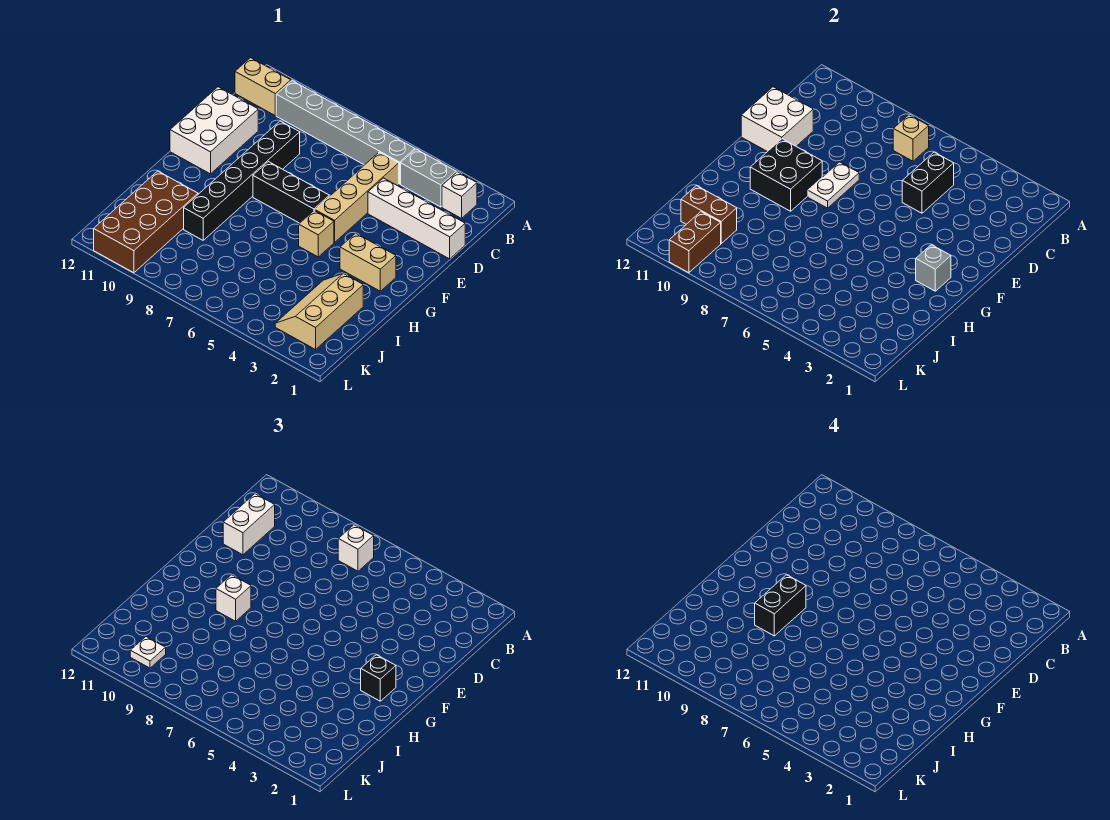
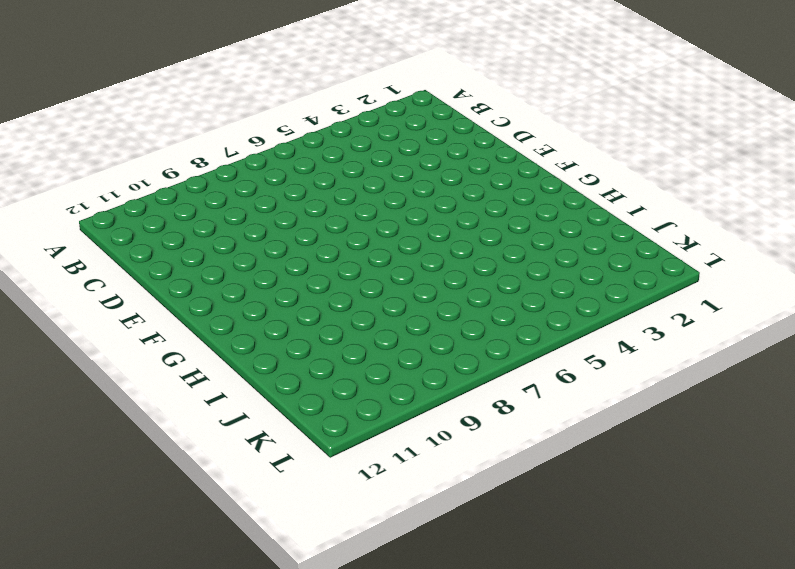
none -> white brick B2 level 1
none -> grey brick B3:B4 level 1
none -> grey brick B5:B10 level 1

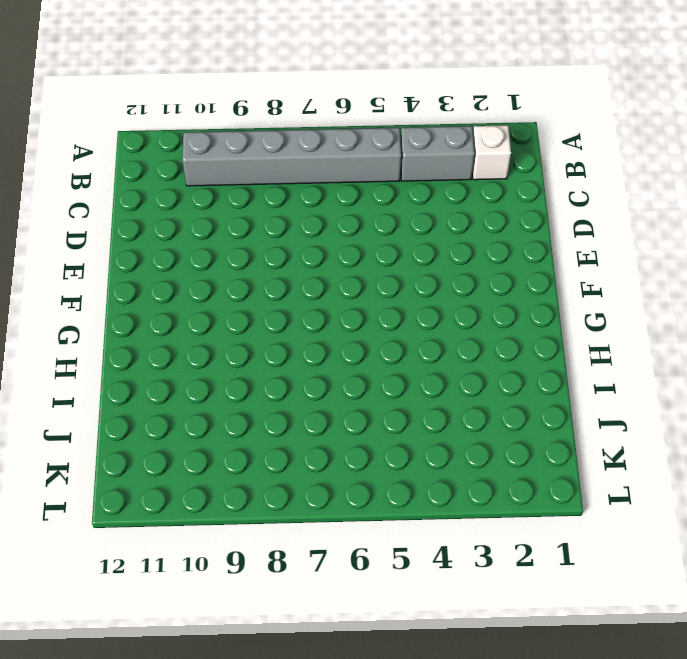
none -> tan brick B11:B12 level 1
none -> tan brick C5:F5 level 1
none -> white brick D1:D4 level 1

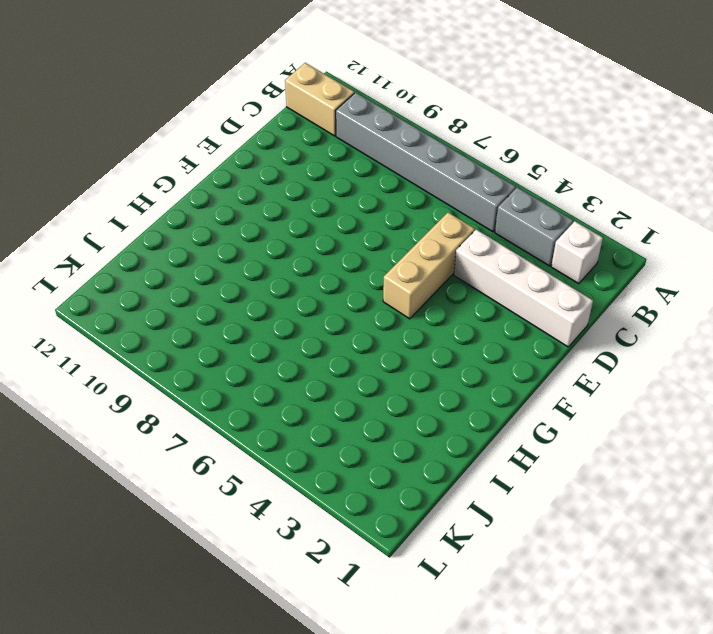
tan brick D5:F5 level 1 -> tan brick C5:F5 level 1
none -> black brick D9:I9 level 1
none -> white brick D11:F12 level 1
none -> black brick F6:F8 level 1

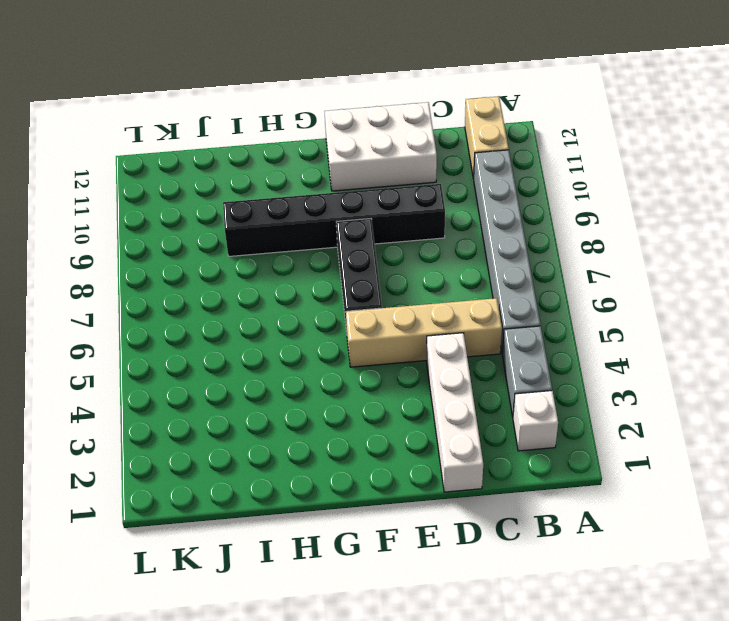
none -> tan brick G2:G3 level 1
none -> tan brick G5 level 1
none -> tan slope I2:K3 level 1 top 2

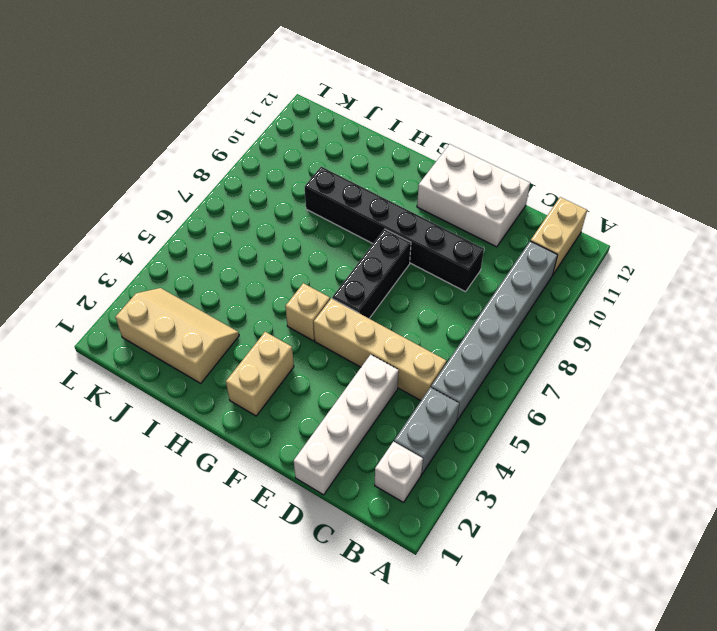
none -> brown brick I10:L11 level 1
none -> tan brick B7 level 2
none -> black brick C5:D5 level 2

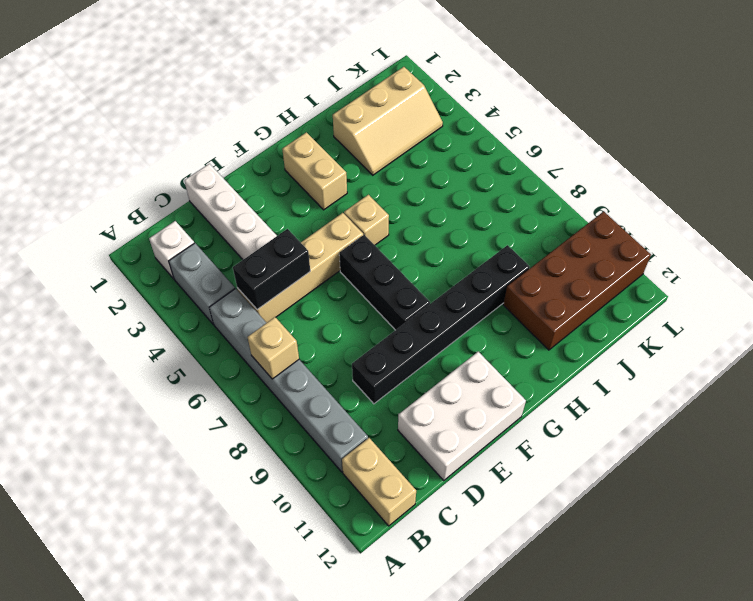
none -> white brick D11:E12 level 2
none -> white plate E8:F8 level 2
none -> black brick F9:G10 level 2

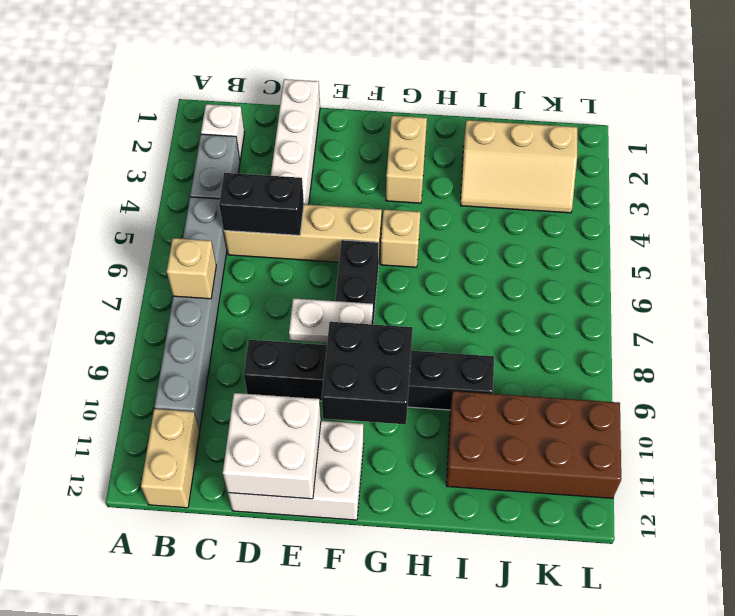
none -> grey brick G2 level 2
none -> brown brick J10:J11 level 2
none -> brown brick K10:L10 level 2

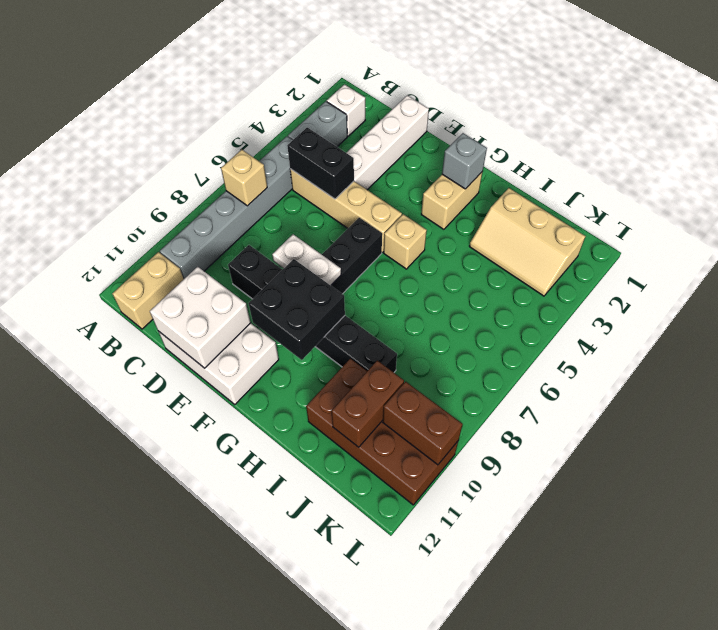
none -> white brick B7 level 3
none -> white brick C11:D11 level 3
none -> black brick G2 level 3

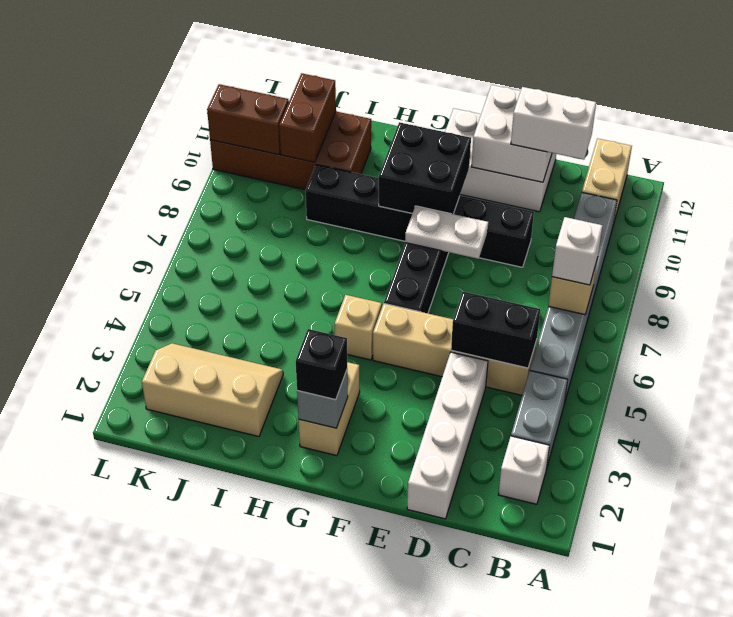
none -> white brick G9 level 3
none -> white plate K10 level 3
none -> black brick G9:H9 level 4

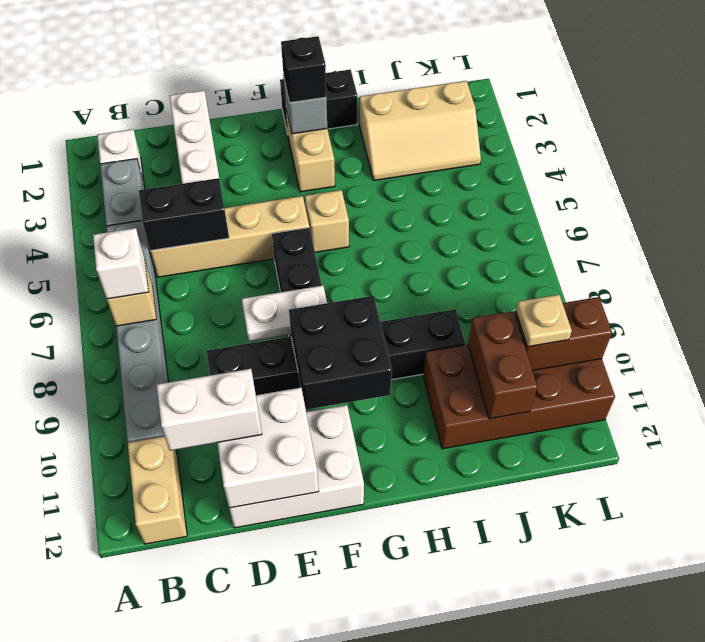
black brick G1:H1 level 1 -> black brick G9:H9 level 4
tan plate K10 level 3 -> white plate K10 level 3
none -> white brick G9 level 3

